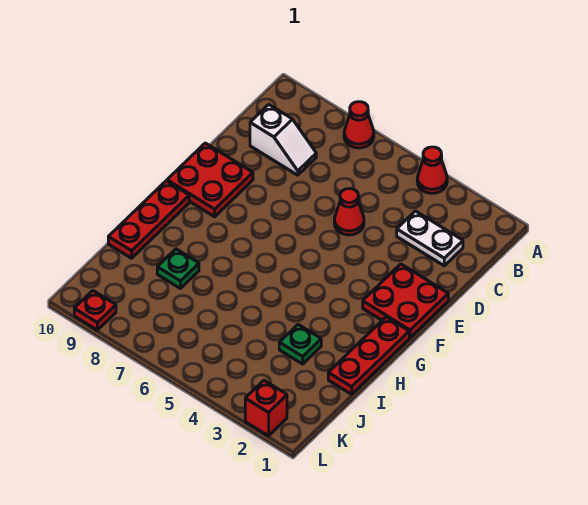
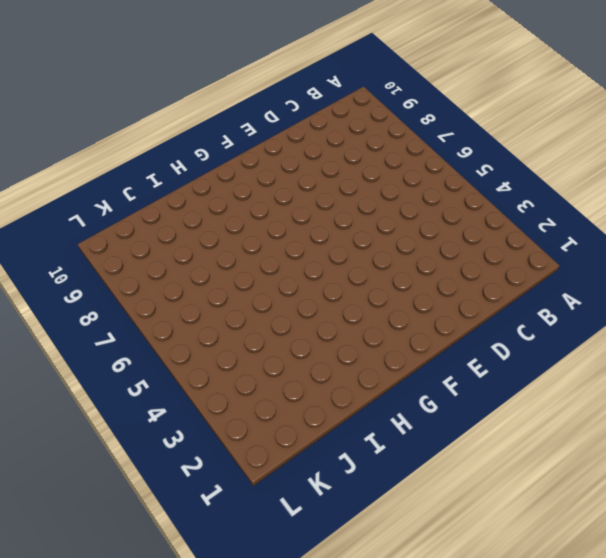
none -> red cone A4 level 1
none -> red cone A7 level 1
none -> white plate C2:C3 level 1

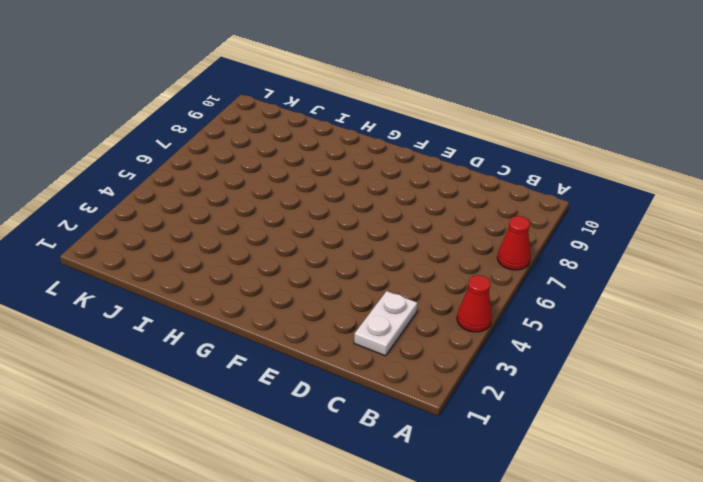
none -> white slope C8:C9 level 1 top 9
none -> red cone D5 level 1
none -> red plate E1:F2 level 1

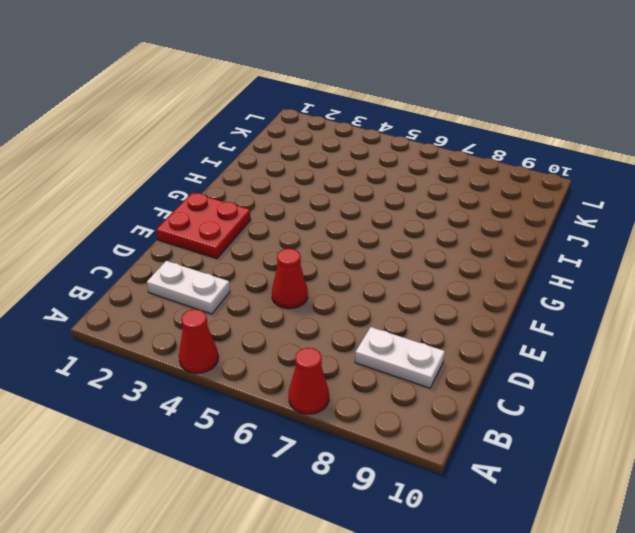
white plate C8:C9 level 1 -> white slope C8:C9 level 1 top 9
none -> red plate E9:F10 level 1
none -> red plate G1:I1 level 1
none -> red plate G10:I10 level 1

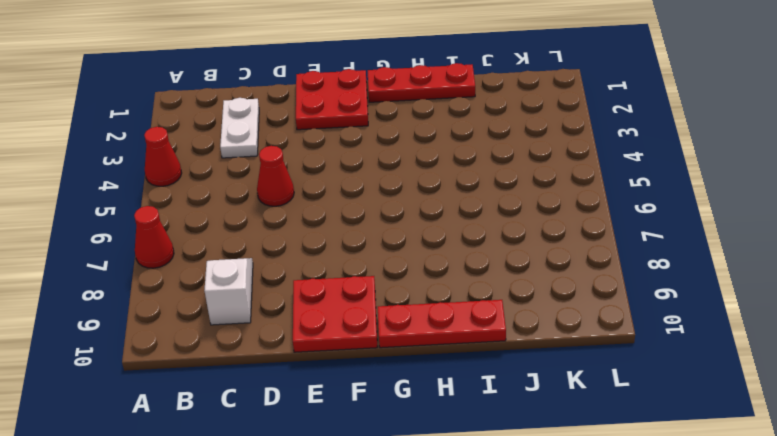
none -> green plate I3 level 1
none -> green plate I8 level 1
none -> red brick L2 level 1

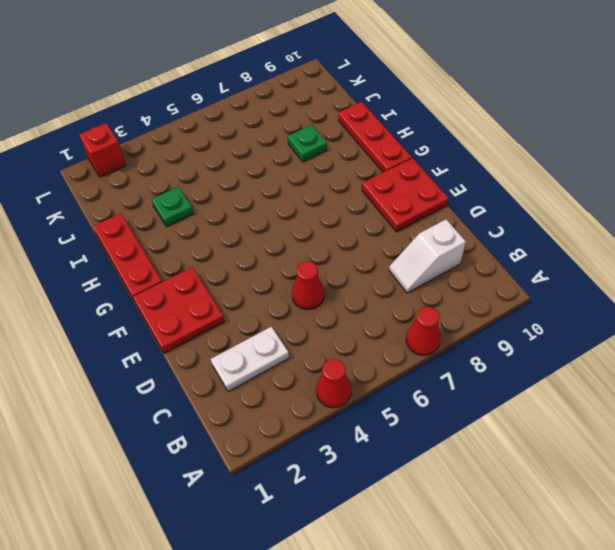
none -> red plate L9 level 1

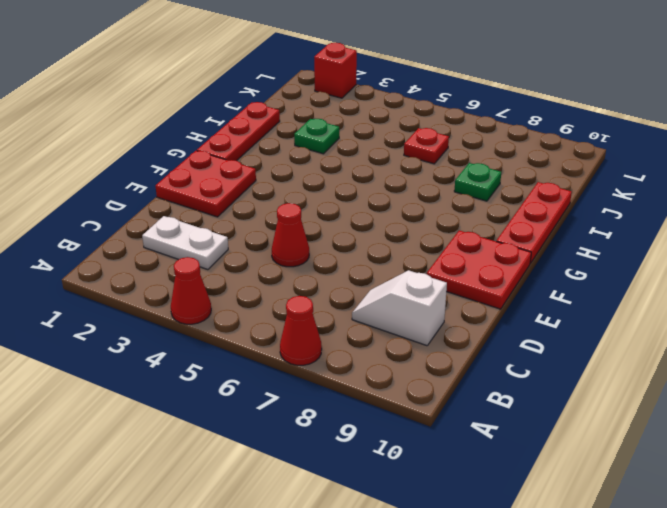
red plate J6 level 1 -> red plate L9 level 1

